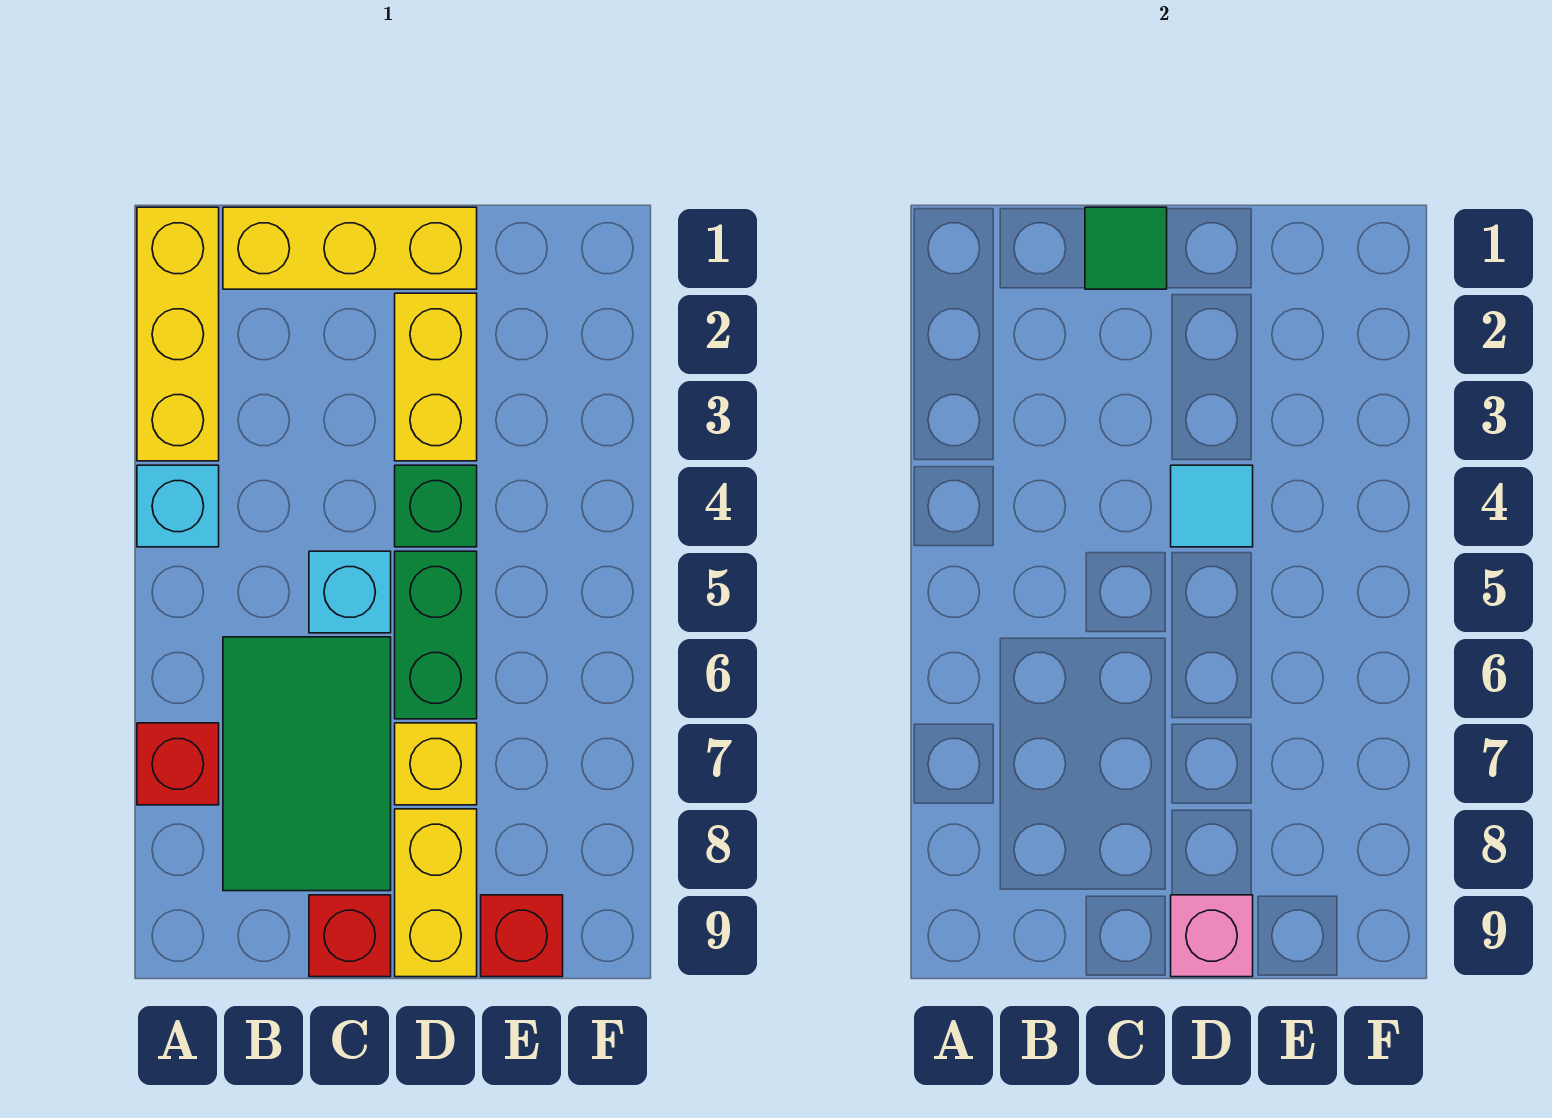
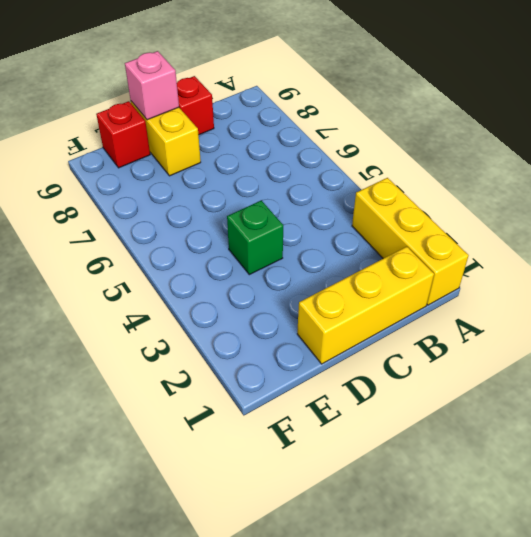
none -> cyan brick A4 level 1
none -> red brick A7 level 1
none -> green tile B6:C8 level 1

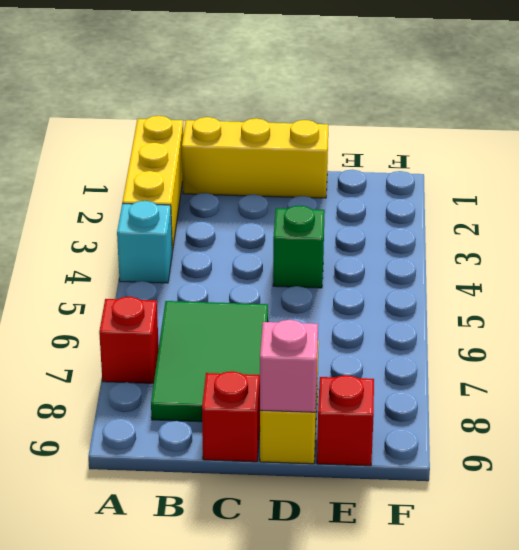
none -> cyan brick C5 level 1
none -> yellow brick D2:D3 level 1
none -> green brick D5:D6 level 1

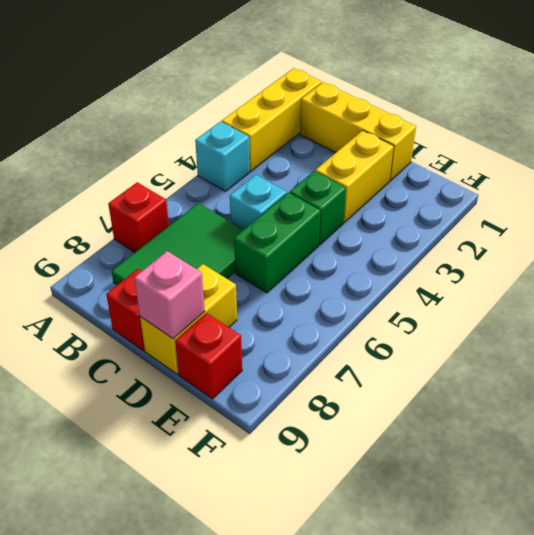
none -> yellow brick D7 level 1
none -> green tile C1 level 2
none -> cyan tile D4 level 2

